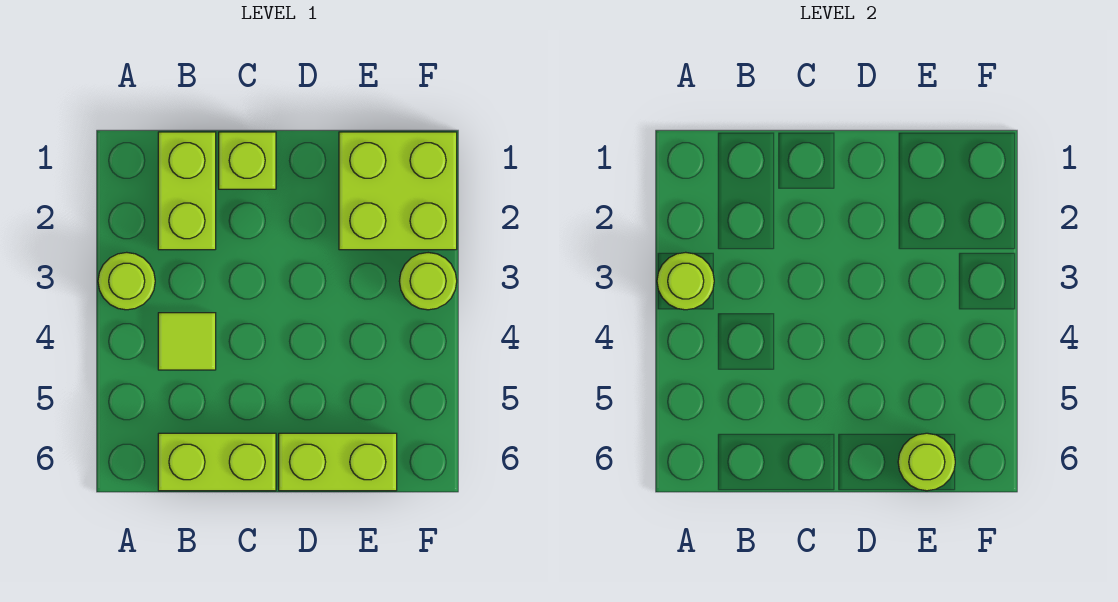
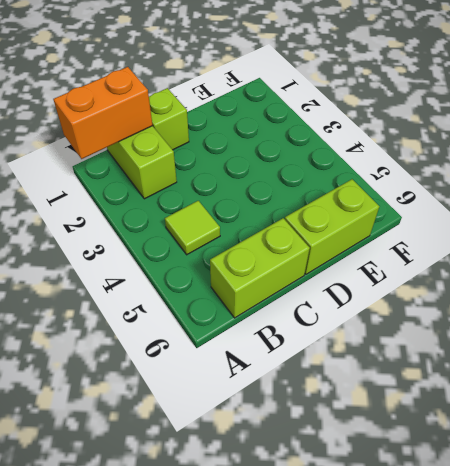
orange brick A1:B1 level 2 -> none
none -> lime round brick A3 level 1
none -> lime brick E1:F2 level 1

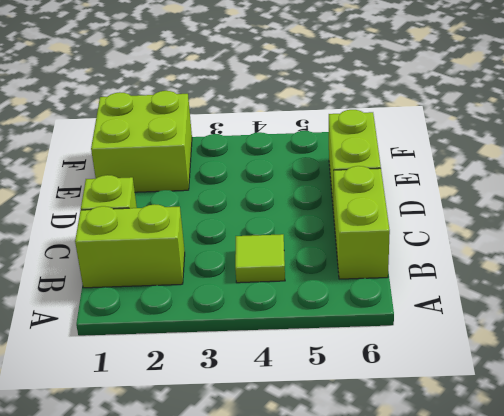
none -> lime round brick A3 level 1
none -> lime round brick F3 level 1

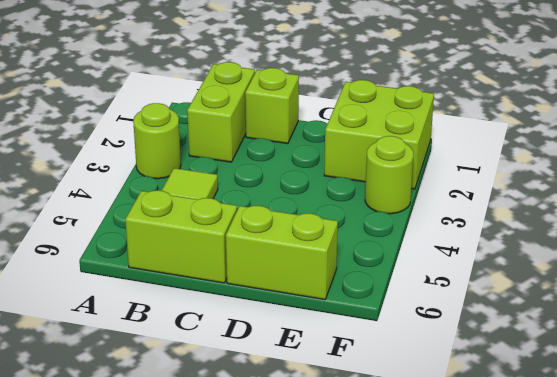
none -> lime round brick A3 level 2
none -> lime round brick E6 level 2

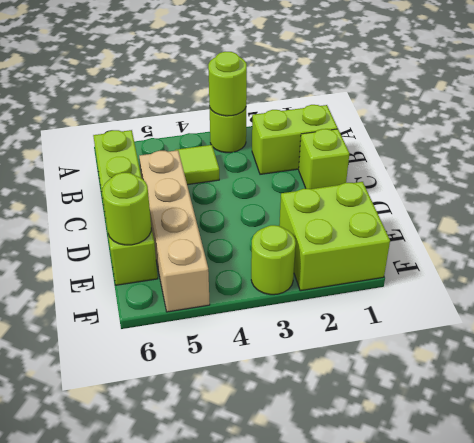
tan brick C5:F5 level 1 -> none

